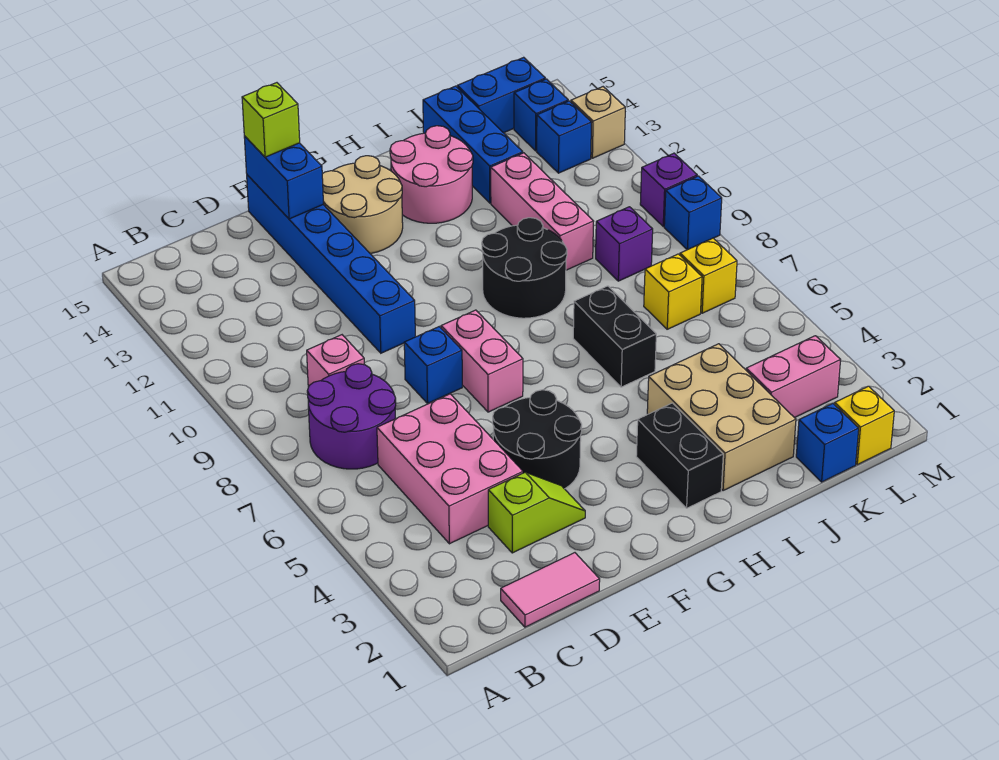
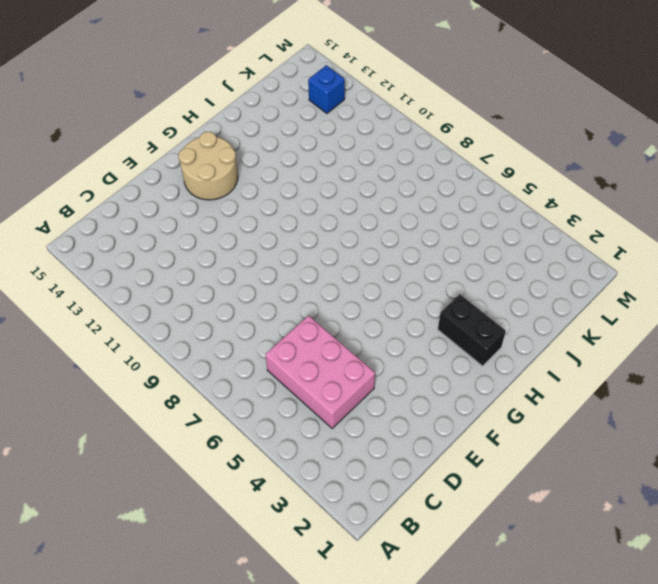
none -> purple round brick B7:C8 level 1
none -> pink tile C1:D1 level 1
none -> pink brick C9 level 1
none -> lime slope D3:E3 level 1 top D

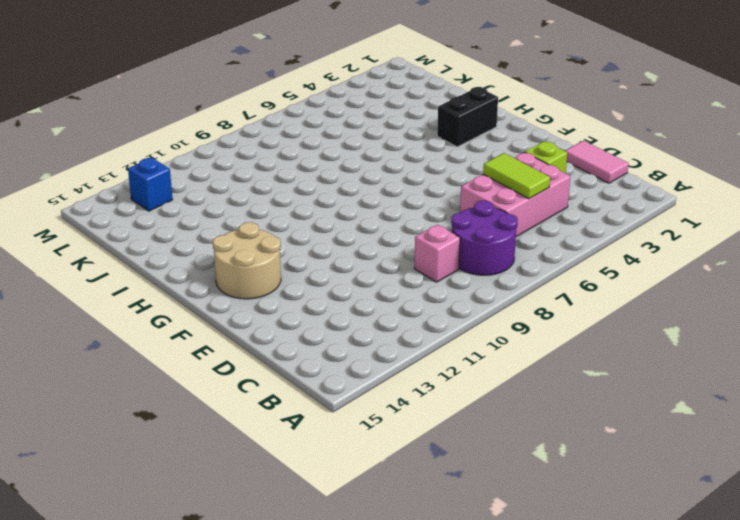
lime tile C5:D5 level 2 -> none
none -> black round brick E4:F5 level 1
none -> blue brick E8 level 1
none -> blue brick E10:E15 level 1
none -> pink brick F7:F8 level 1

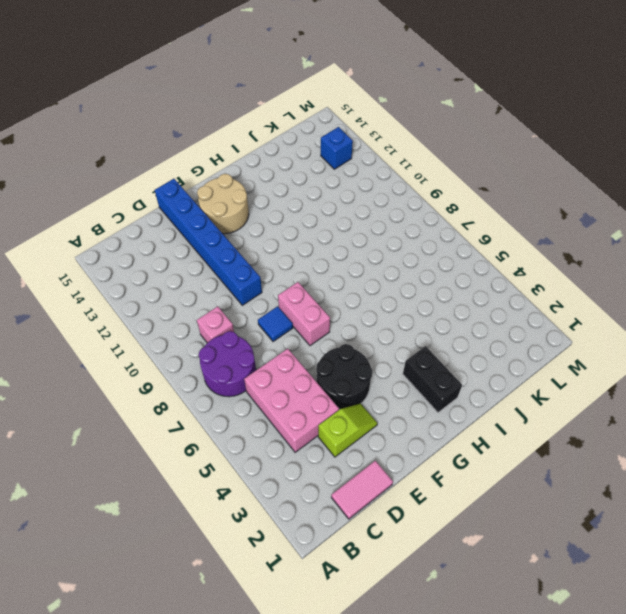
blue tile E8 level 1 -> blue brick E8 level 1
none -> black round brick H9:I10 level 1
none -> pink round brick H13:I14 level 1
none -> tan brick I2:J4 level 1
none -> black brick I6:I7 level 1

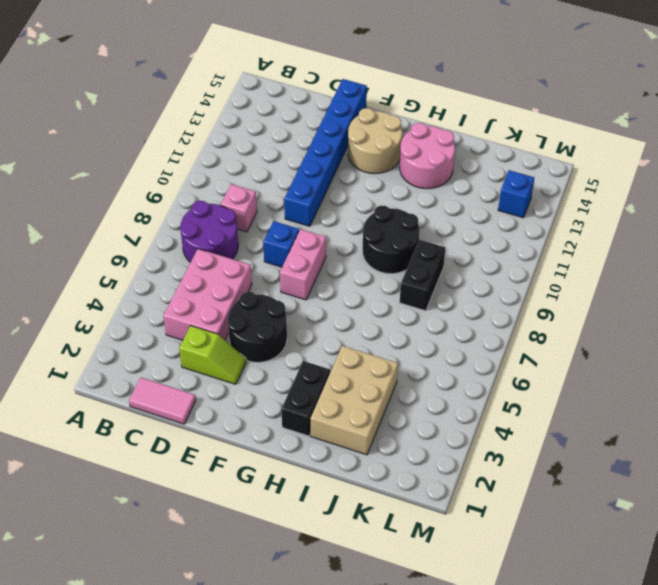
black brick J8:J9 level 1 -> black brick I6:I7 level 1
none -> pink brick J10:J12 level 1
none -> blue brick J13:J15 level 1
none -> blue brick K1 level 1
none -> pink brick K3:L3 level 1

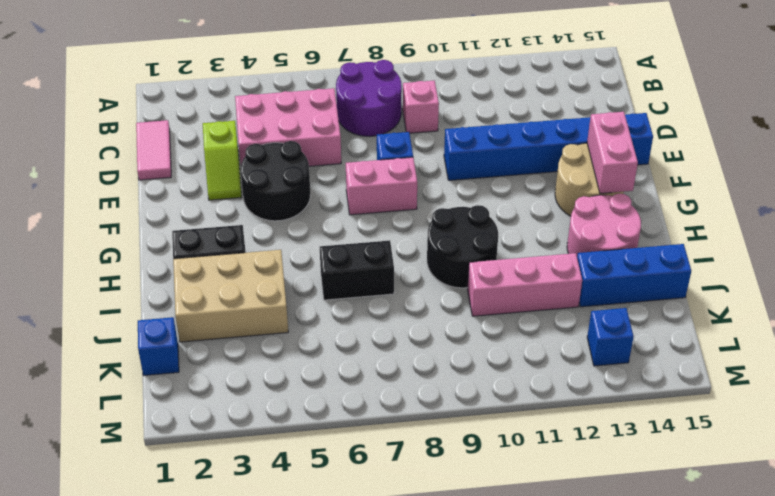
pink brick F14:G14 level 2 -> pink brick K3:L3 level 1
none -> yellow brick K7 level 1
none -> purple brick K9 level 1
none -> blue brick K15:L15 level 1
none -> yellow brick L1 level 1

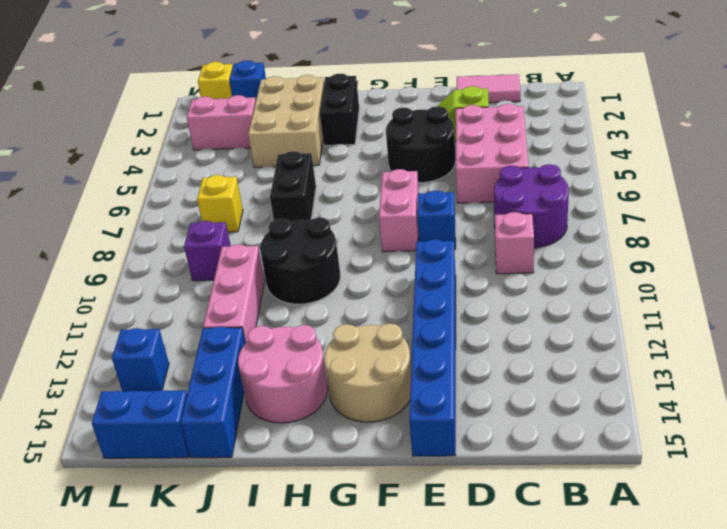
none -> yellow brick L7 level 1
none -> blue brick L14 level 1
none -> blue brick M9 level 1
none -> purple brick M10 level 1

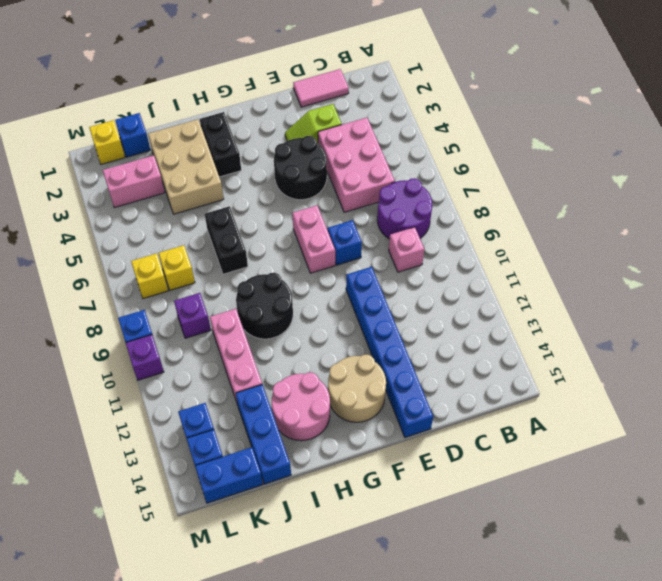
none -> tan brick M13 level 1
none -> blue brick E14:E15 level 2
none -> lime brick E15 level 3

